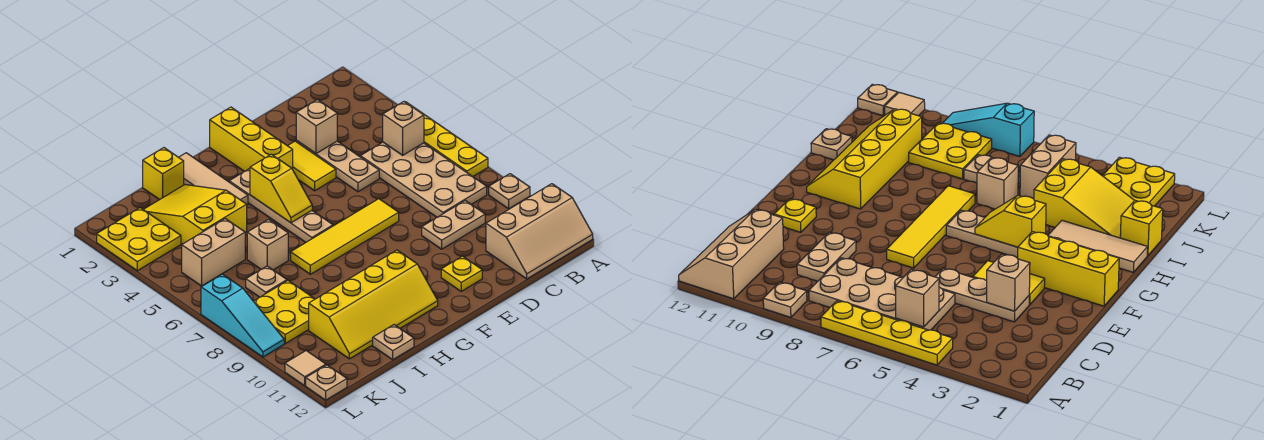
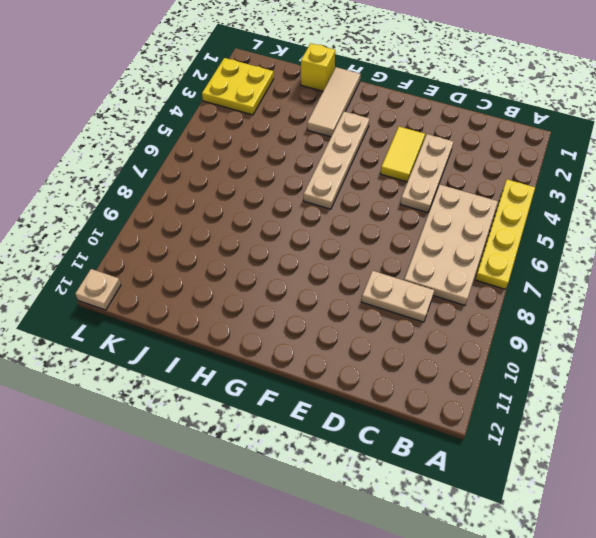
none -> tan plate A9 level 1
none -> tan slope A11:C12 level 1 top 11
none -> yellow tile E7:H7 level 1

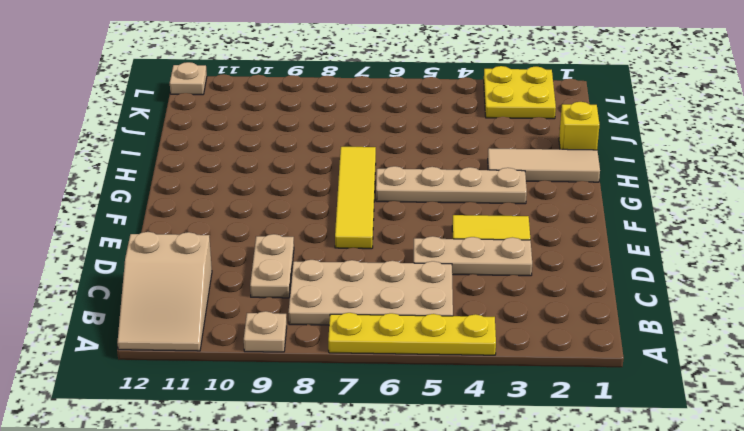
tan slope A11:C12 level 1 top C -> tan slope A11:C12 level 1 top 11
none -> yellow plate E11 level 1
none -> yellow brick F1:F3 level 1
none -> yellow slope G10:J11 level 1 top 10

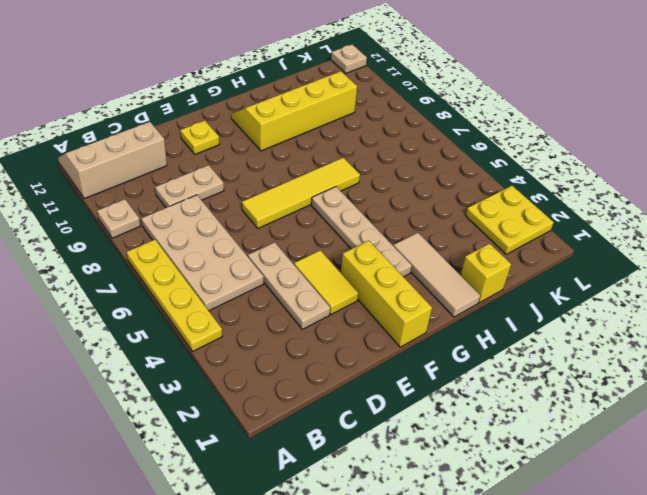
none -> yellow slope I2:J4 level 1 top 4
none -> tan brick I6 level 1
none -> tan plate I12 level 1

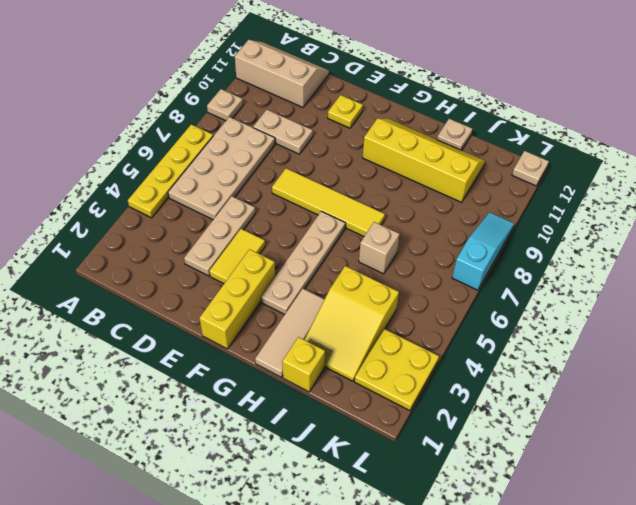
none -> tan brick J5:K5 level 1
none -> tan plate J7 level 1
none -> yellow plate J8:K9 level 1

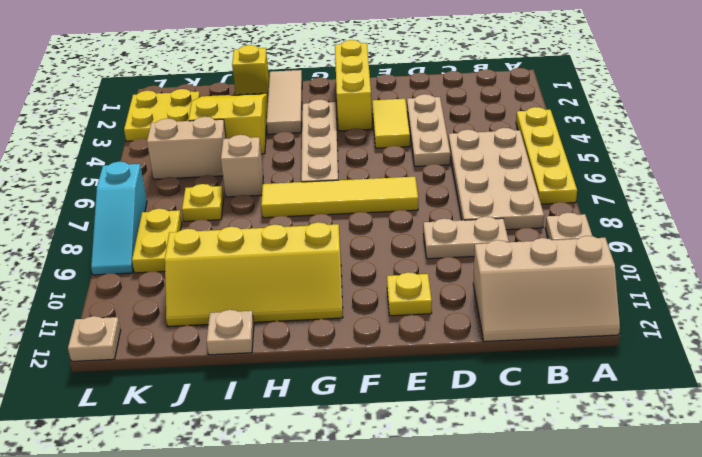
yellow plate J7 level 1 -> tan plate J7 level 1
yellow plate K8:K9 level 1 -> yellow plate J8:K9 level 1
none -> tan tile L11 level 1
none -> tan brick B5 level 2
none -> tan brick D3 level 2

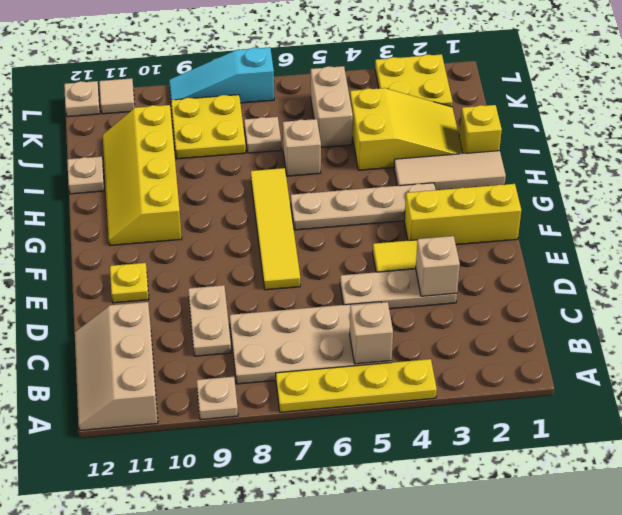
none -> yellow slope G4:G5 level 2 top 4

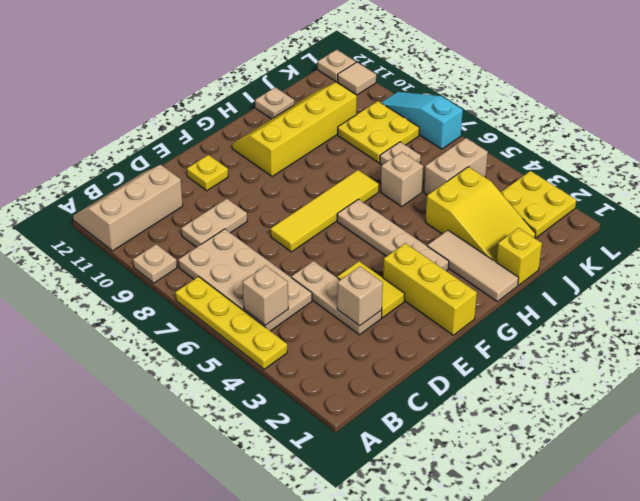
none -> yellow slope G4:G5 level 2 top 4

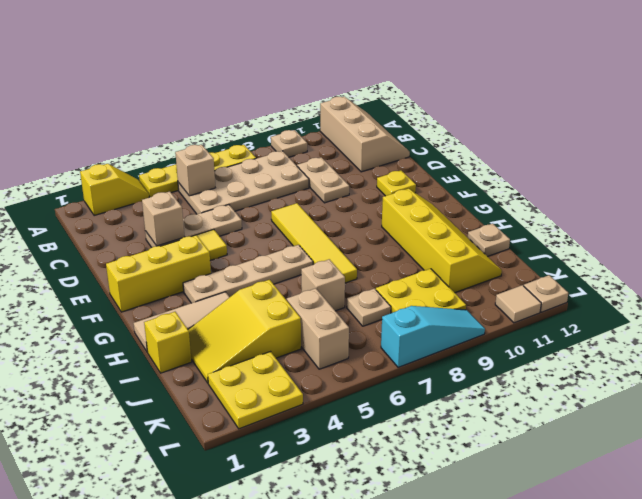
yellow slope A2:A3 level 1 top 2 -> yellow slope G4:G5 level 2 top 4

